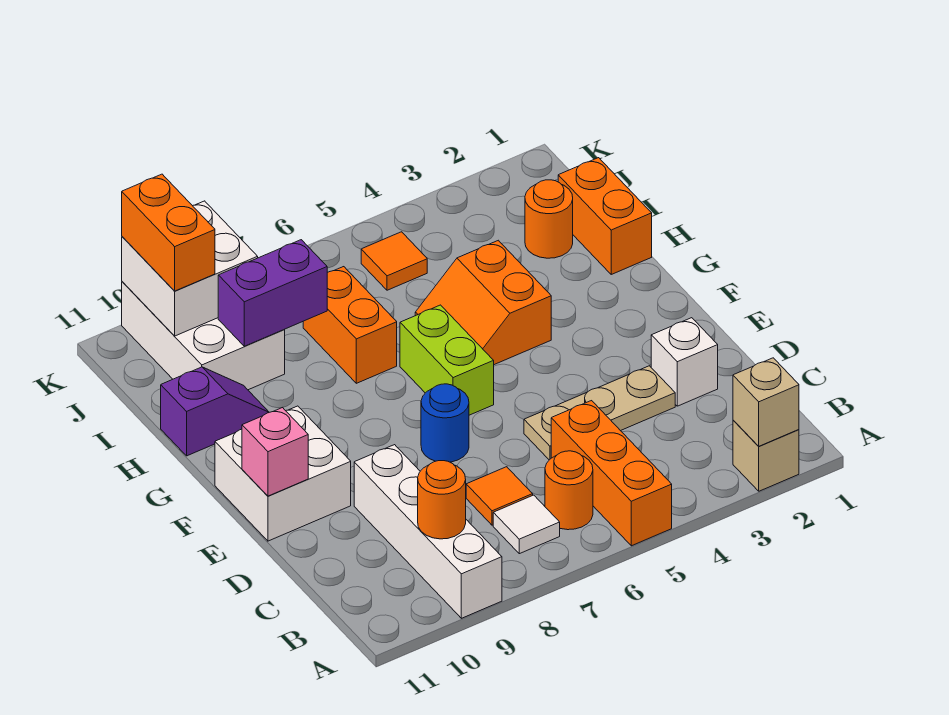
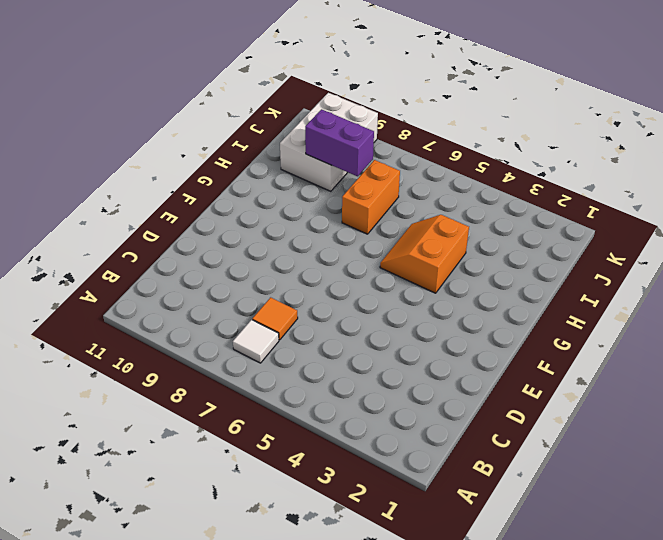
none -> tan brick A2 level 1
none -> orange brick A5:C5 level 1
none -> white brick A9:D9 level 1

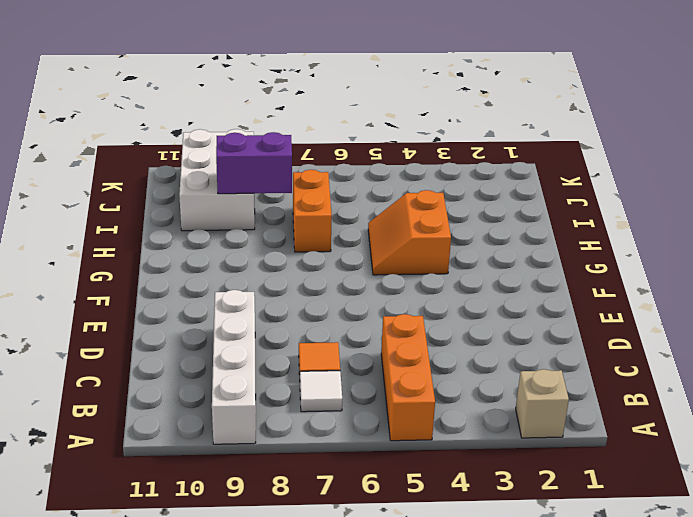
none -> orange round brick B6 level 1
none -> white brick D2 level 1
none -> tan plate D3:D5 level 1

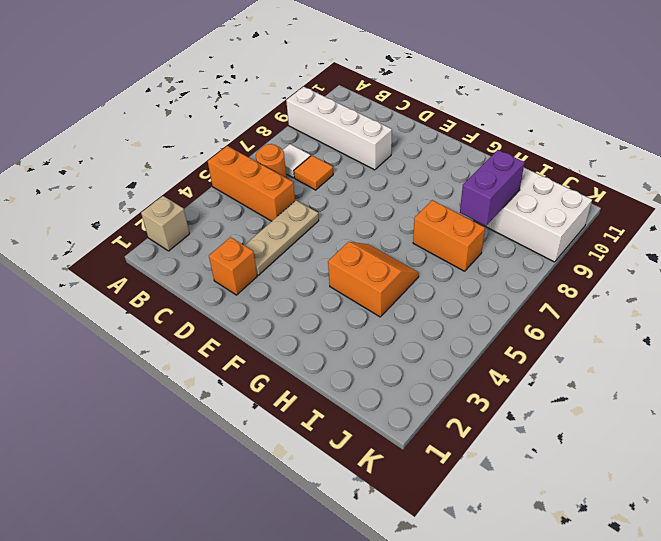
orange brick D2 level 1 -> white brick D2 level 1
none -> blue round brick E7 level 1
none -> white brick E10:F11 level 1
none -> lime brick F6:G6 level 1

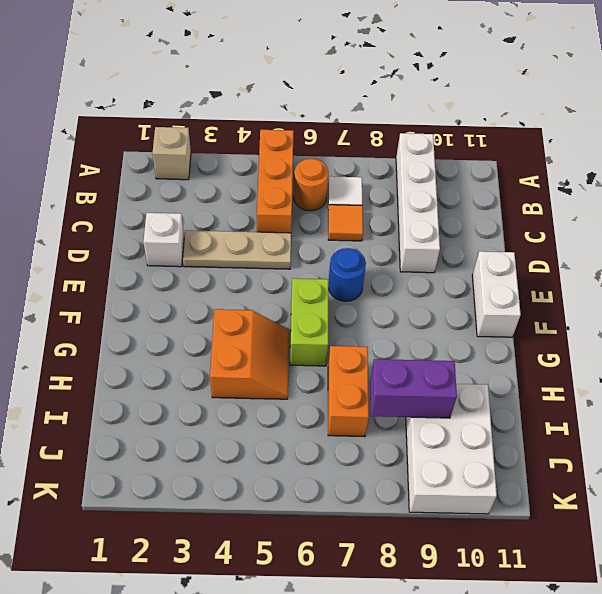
white brick E11:F11 level 1 -> white brick E10:F11 level 1
none -> orange brick H1:I1 level 1
none -> purple slope H10:H11 level 1 top 11
none -> orange round brick I2 level 1

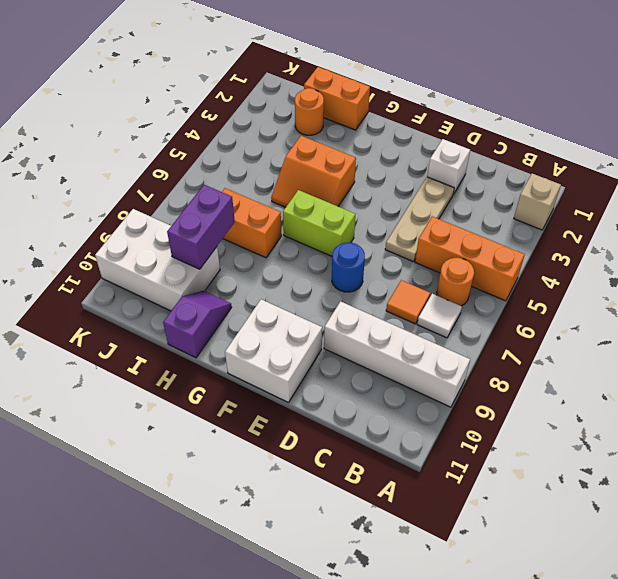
none -> orange tile J5 level 1
none -> tan brick A2 level 2
none -> orange round brick B9 level 2

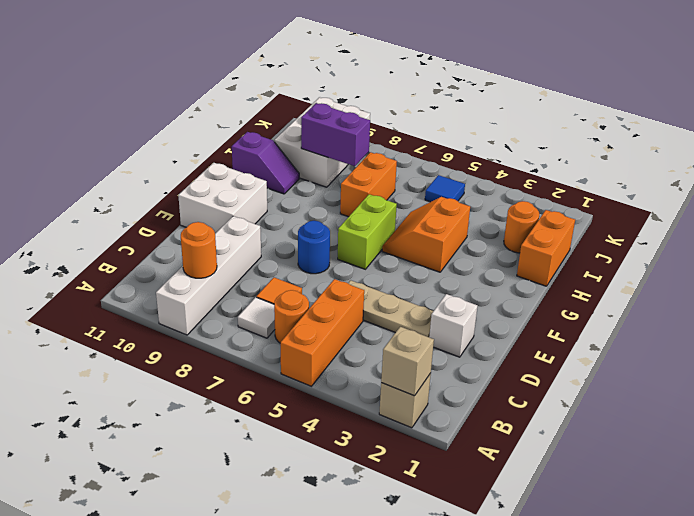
blue tile J5 level 1 -> orange tile J5 level 1
none -> pink brick E11 level 2
none -> white brick J9:K10 level 2
none -> orange brick J10:K10 level 3

